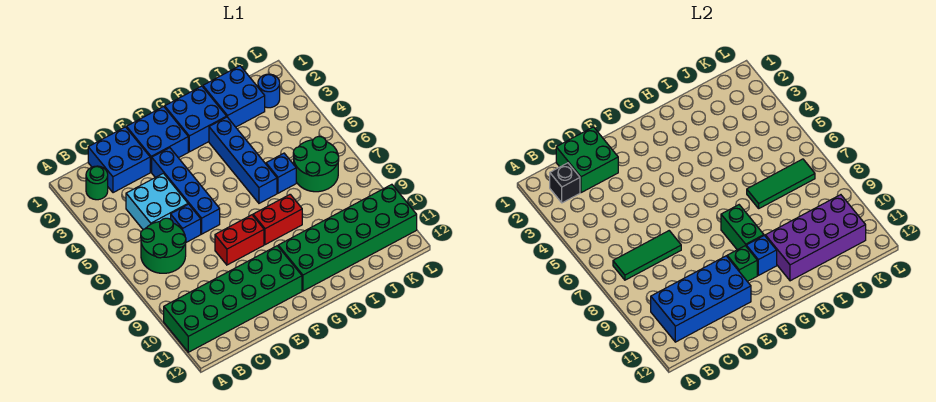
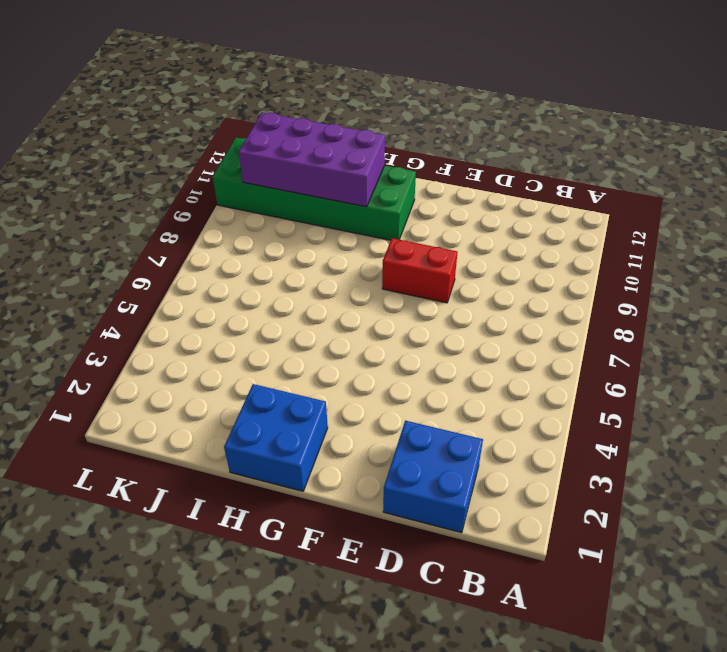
none -> green brick A10:F11 level 1
none -> green round brick B2 level 1
none -> green round brick B6:C7 level 1

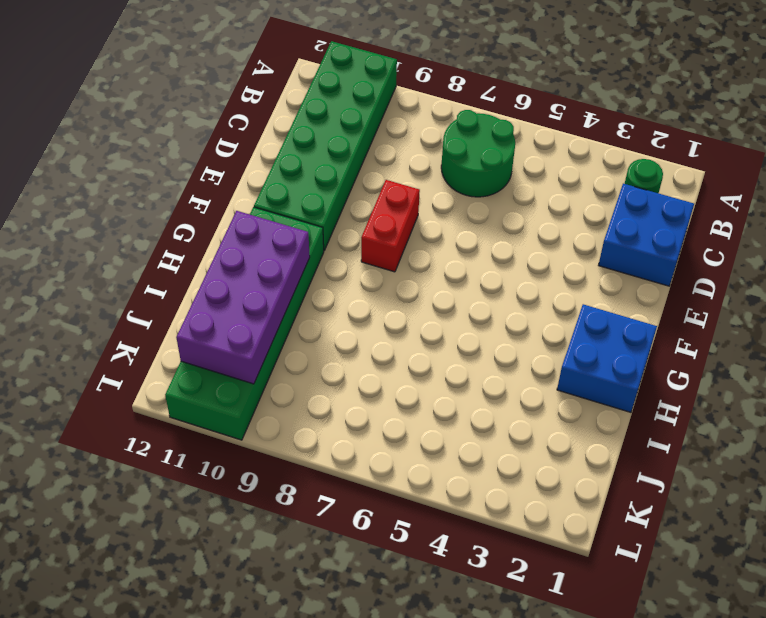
none -> cyan brick C4:D5 level 1
none -> blue brick D6 level 1
none -> blue brick E1:F2 level 1

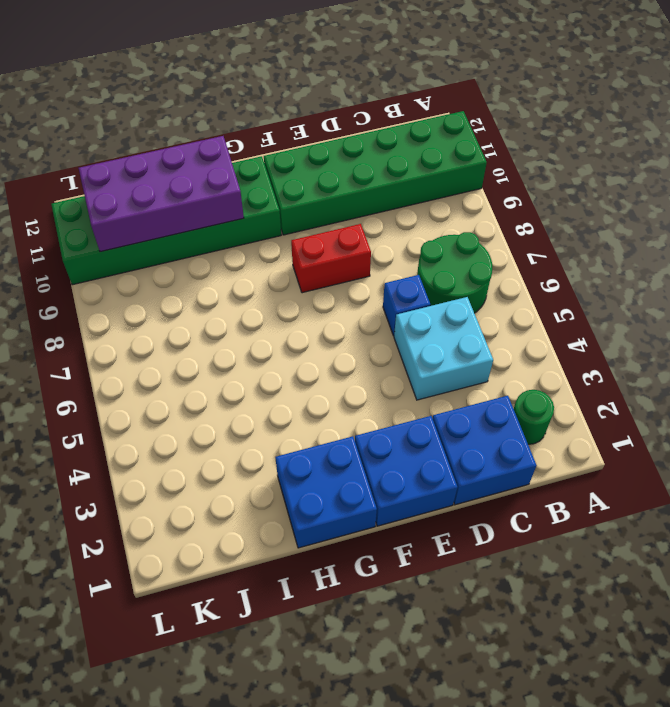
none -> blue brick E3:E6 level 1
none -> red brick G8:H8 level 1
none -> blue brick H3:H6 level 1

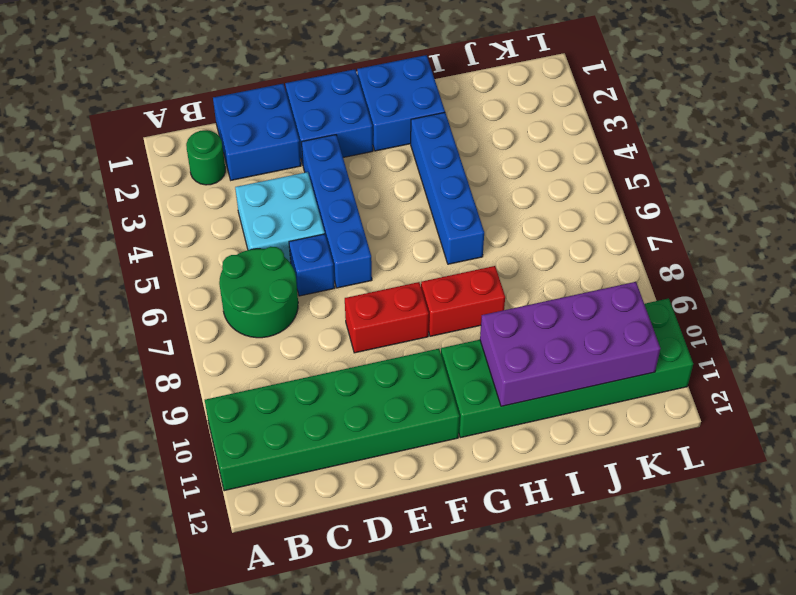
none -> blue brick I1:J2 level 1
none -> blue brick I6 level 1
none -> green round brick J6:K7 level 1

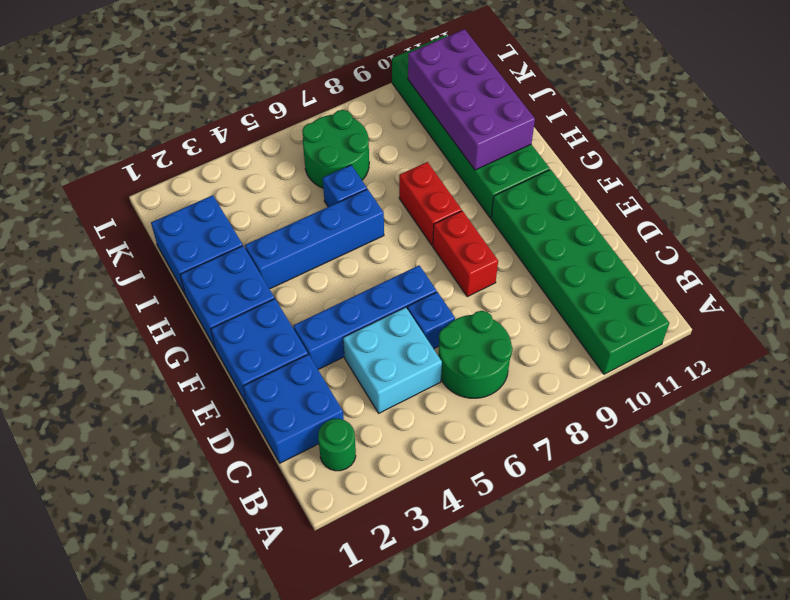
none -> blue round brick K2 level 1
none -> black brick B2 level 2
none -> green tile B7:D7 level 2

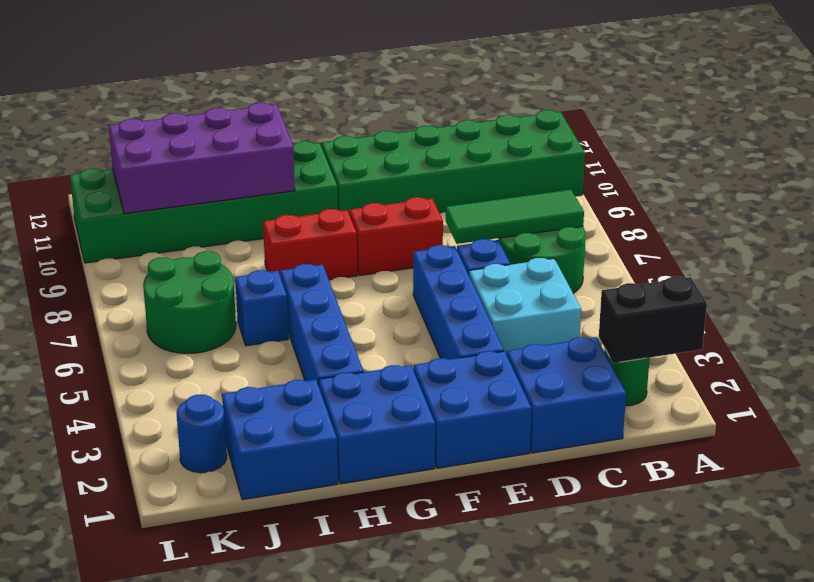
black brick A2:B2 level 2 -> black brick B2 level 2
none -> blue brick B10:E11 level 2
none -> green brick C1:D2 level 2
none -> green brick F10 level 2

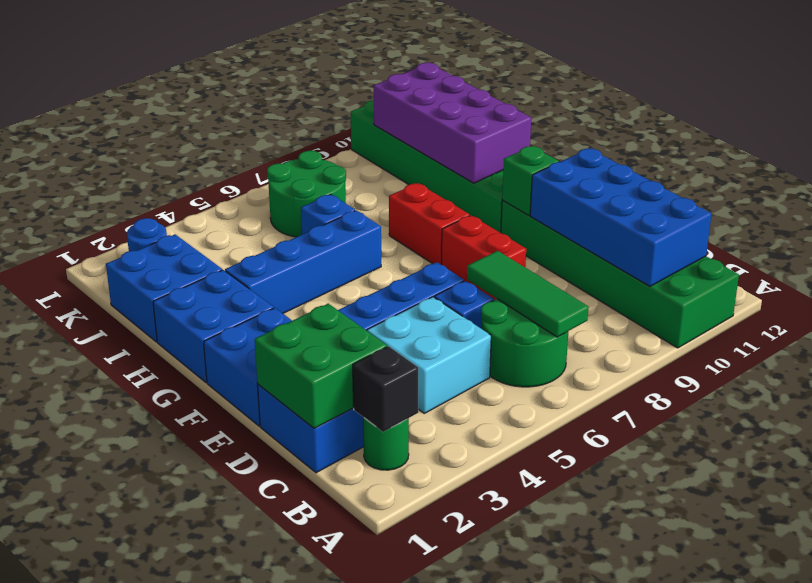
none -> green brick G8:G9 level 2
none -> blue brick G10 level 2
none -> green tile I7:K7 level 2

